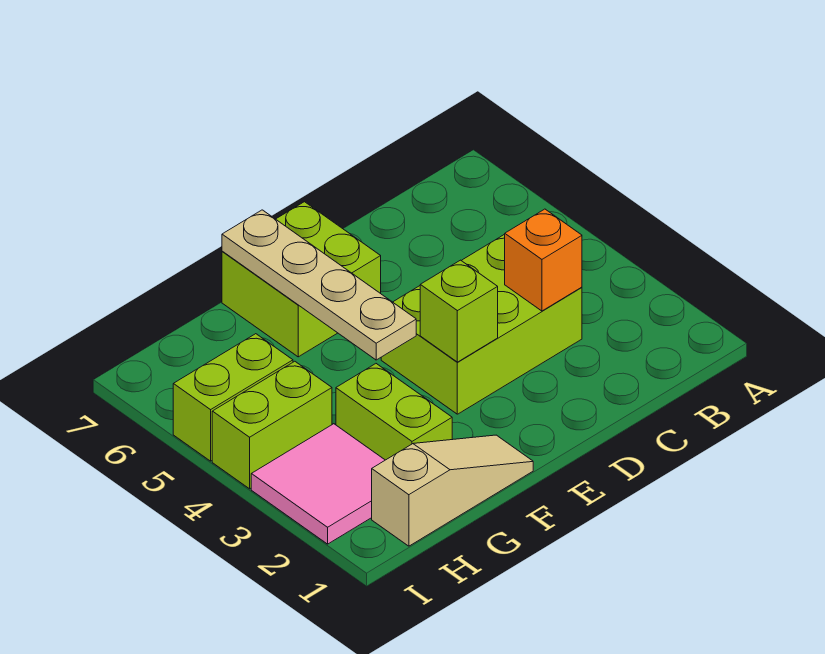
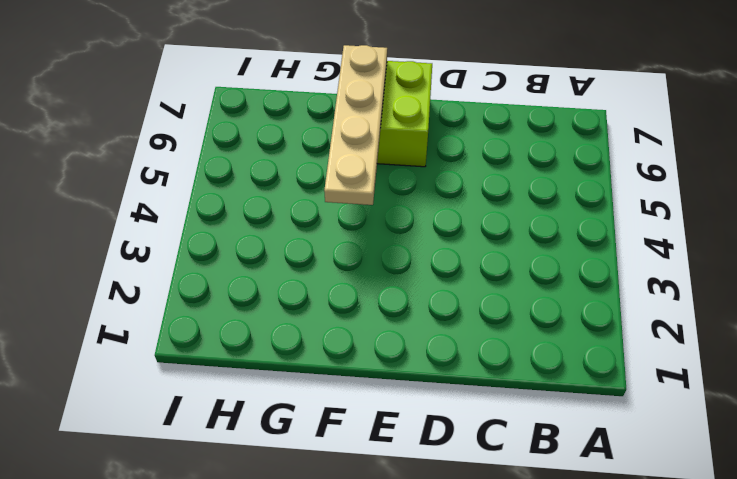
none -> lime brick C3:E4 level 1
none -> tan slope F1:H1 level 1 top H

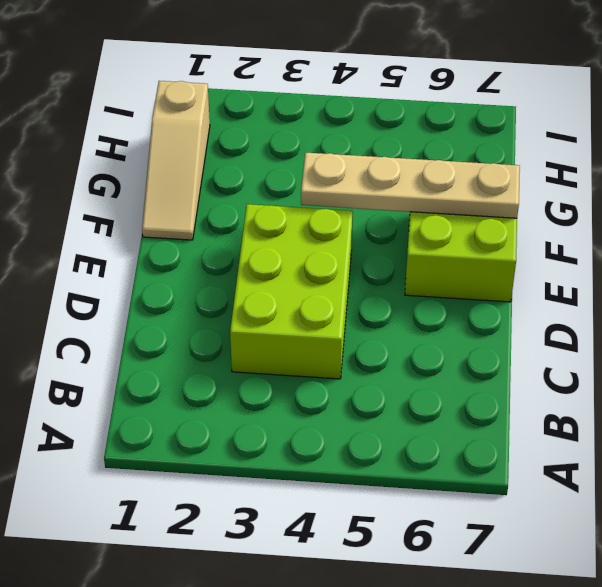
none -> lime brick G2:G3 level 1
none -> pink tile H2:I3 level 1

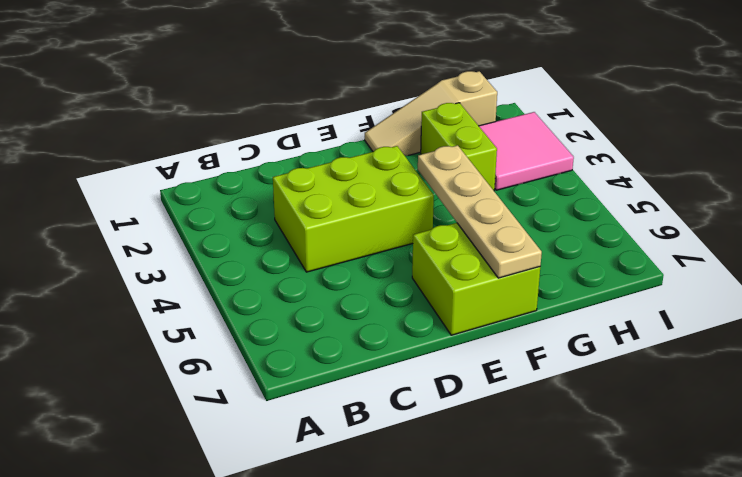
none -> lime brick H4:I4 level 1
none -> lime brick H5:I5 level 1

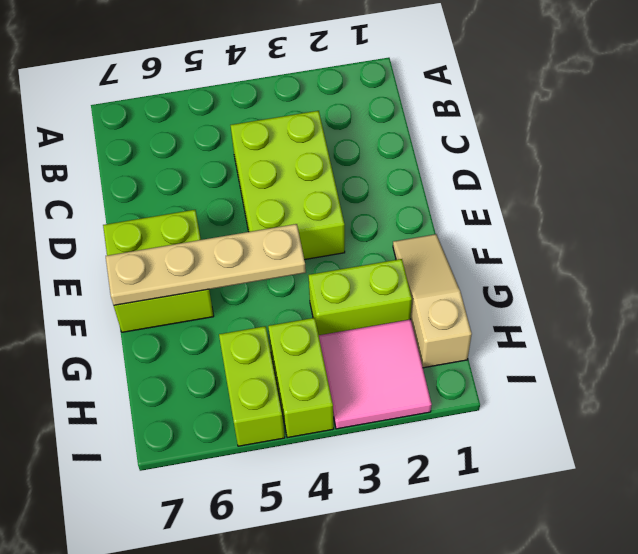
none -> orange brick C3 level 2
none -> lime brick E3 level 2

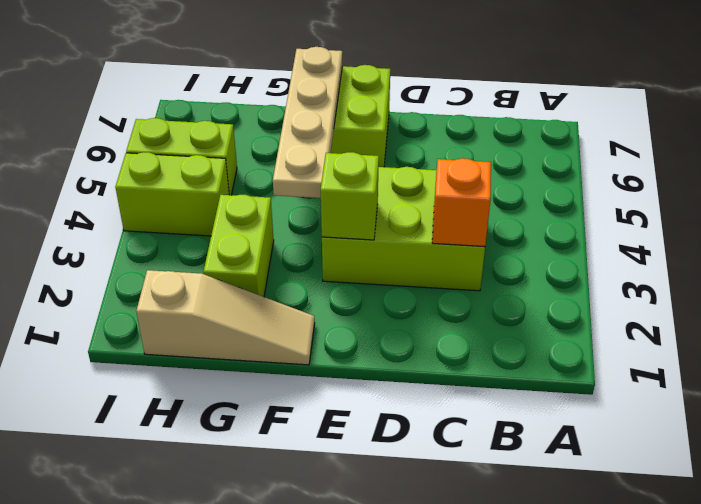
none -> pink tile H2:I3 level 1

